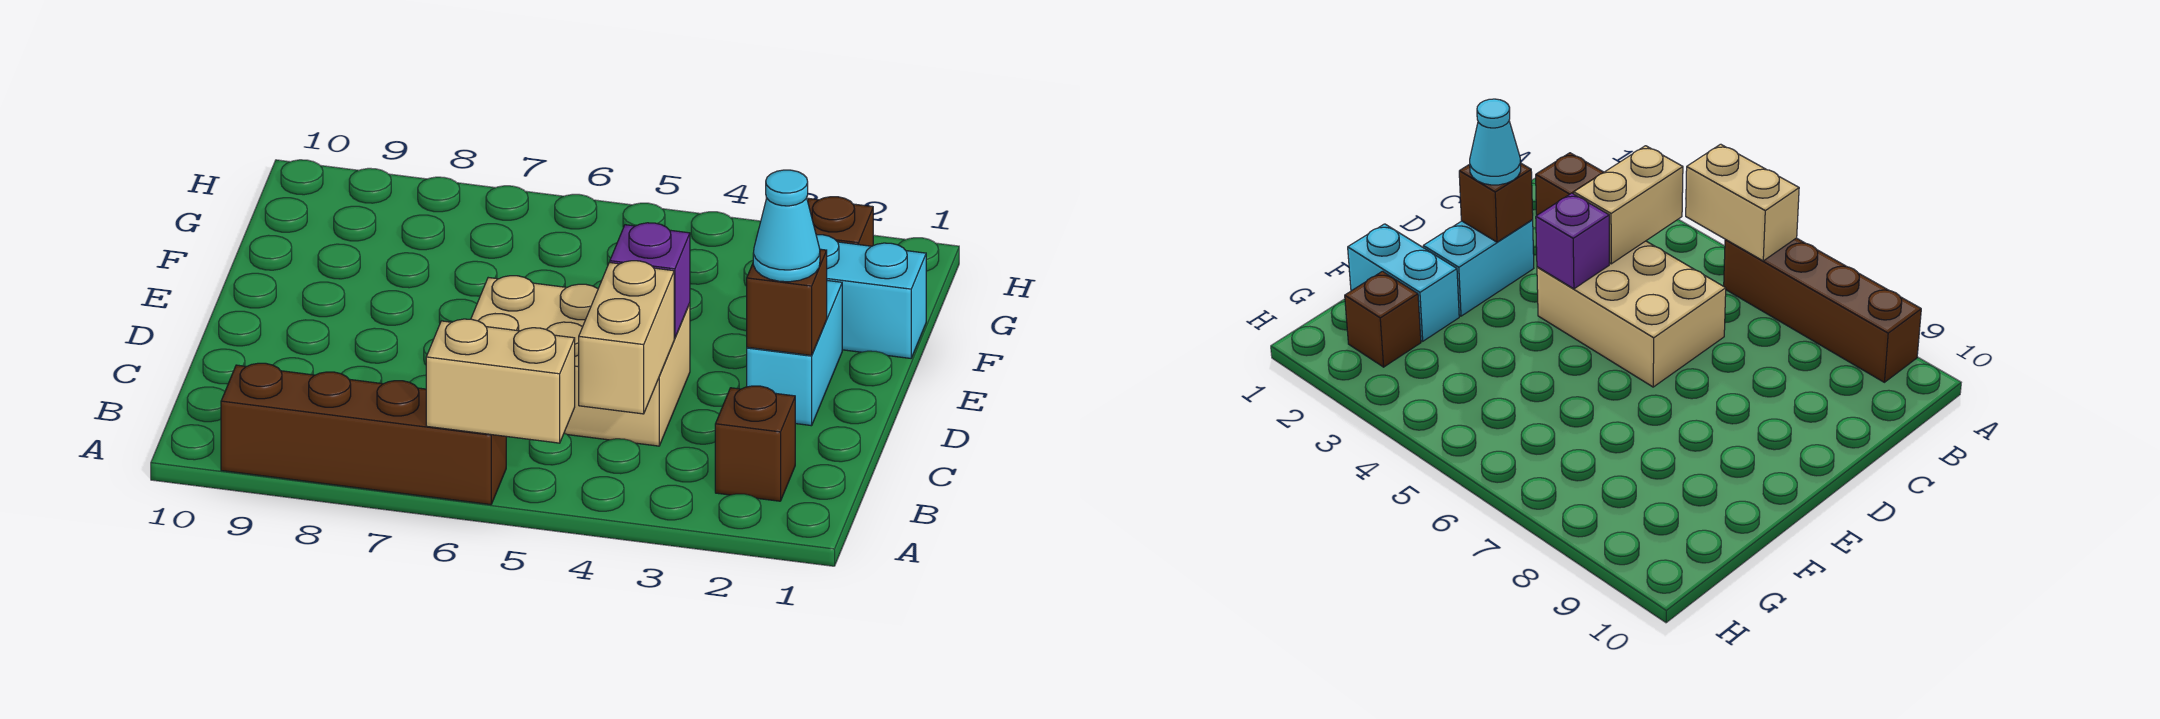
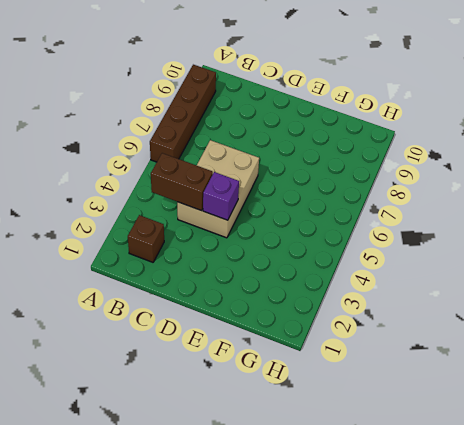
brown brick B4:C4 level 2 -> tan brick B4:C4 level 2
none -> cyan brick D2:E2 level 1
none -> cyan brick F1:F2 level 1

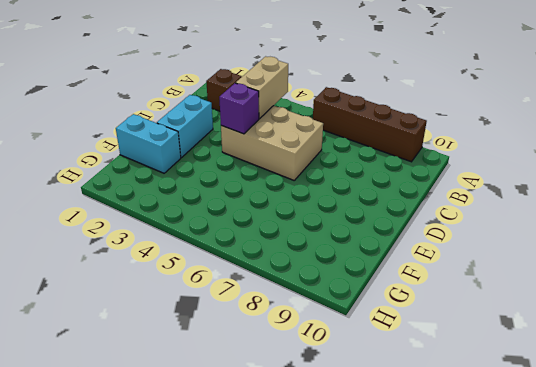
none -> brown brick G2 level 1
none -> tan brick A5:A6 level 2

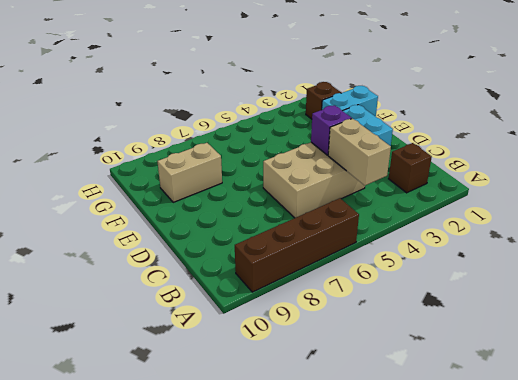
tan brick F8:F9 level 1 -> tan brick A5:A6 level 2
none -> brown brick D2 level 2
none -> cyan cone D2 level 3

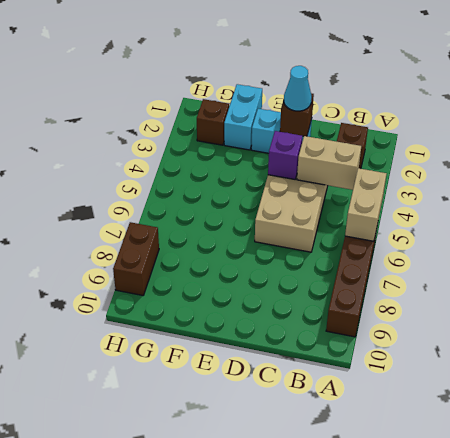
brown brick H8:H9 level 1 -> none

